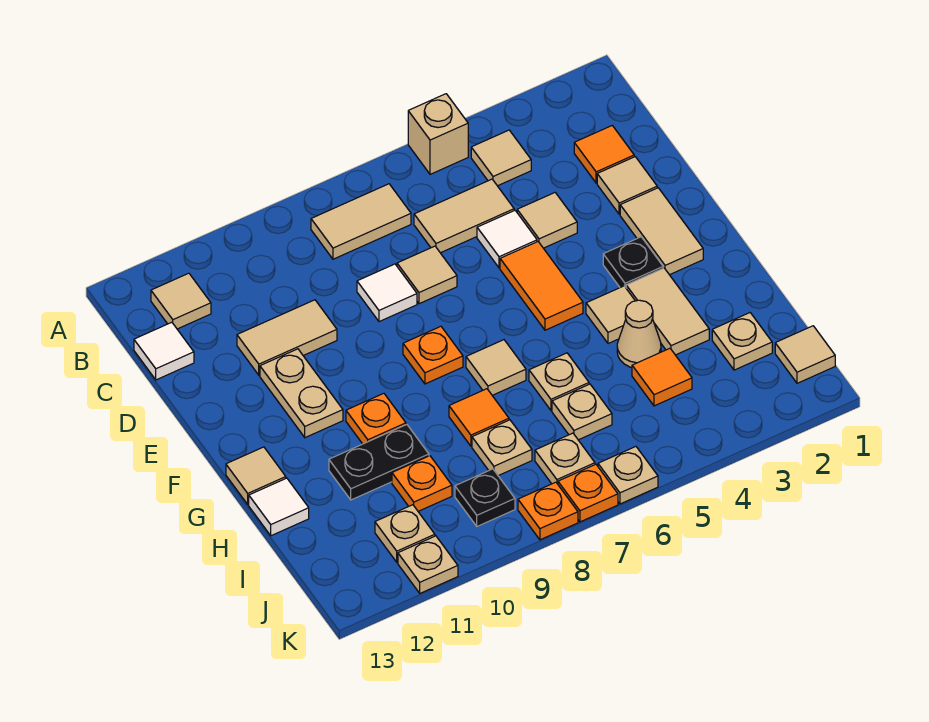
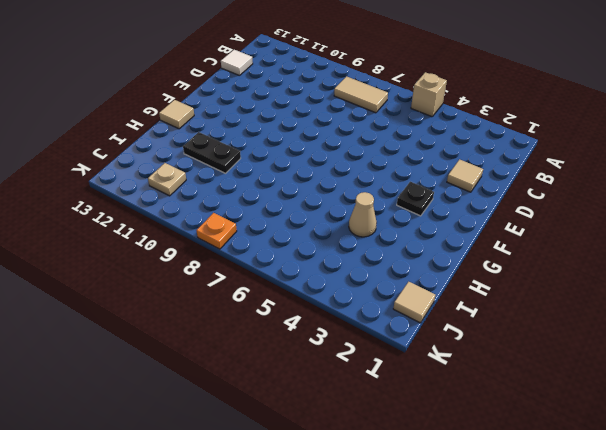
none -> tan tile B4 level 1
none -> tan tile B12 level 1
none -> orange tile C2 level 1
none -> tan tile C5:C6 level 1

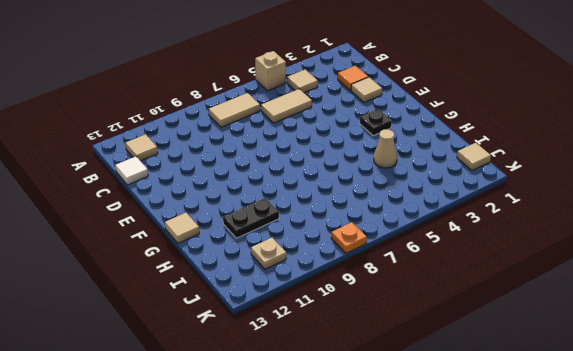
none -> tan tile D4 level 1
none -> white tile D5 level 1
none -> tan tile D7 level 1
none -> white tile D8 level 1

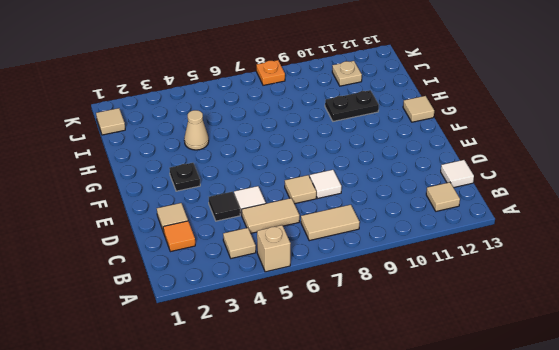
black tile D4 level 1 -> tan tile D4 level 1
none -> tan tile D10:D11 level 1
none -> tan tile E2:F2 level 1
none -> orange tile E5:F5 level 1
none -> tan plate E11:F11 level 1

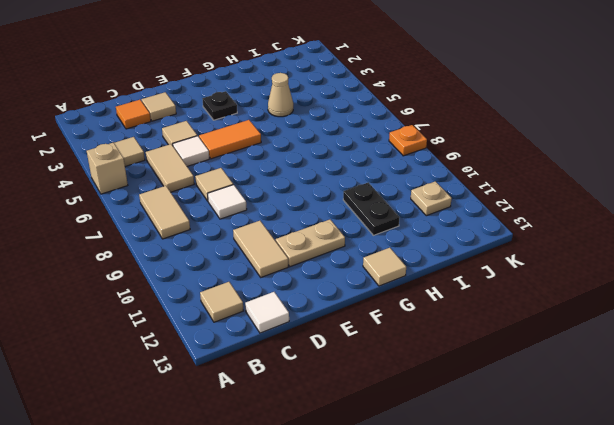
none -> tan tile E2:F2 level 1
none -> orange plate F8 level 1
none -> tan tile G3:H3 level 1
none -> tan tile G4 level 1

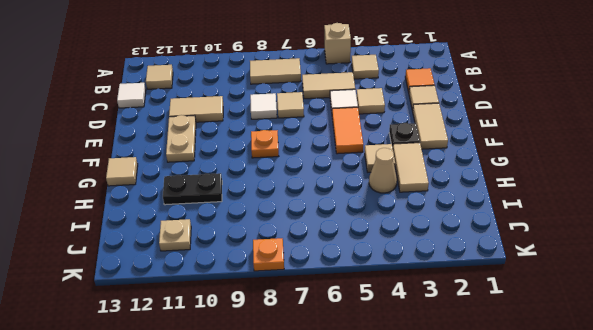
none -> tan tile G7 level 1
none -> orange plate G10 level 1
none -> tan plate H6 level 1
none -> orange tile H8 level 1

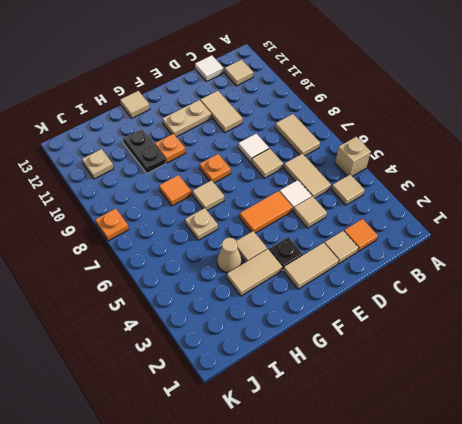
none -> white tile H13 level 1
none -> tan plate I2 level 1
none -> orange tile I4 level 1
none -> tan plate I6 level 1

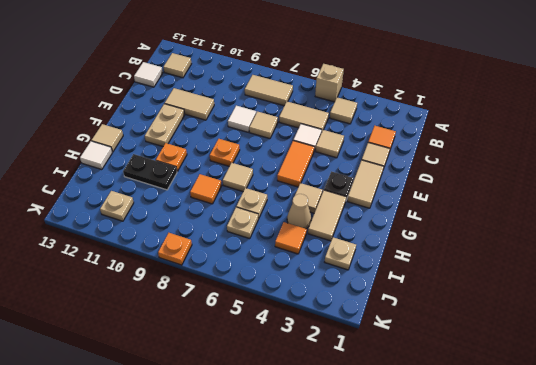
none -> tan plate I8 level 1
none -> orange plate I10 level 1
none -> tan tile J1 level 1
none -> tan plate J7 level 1

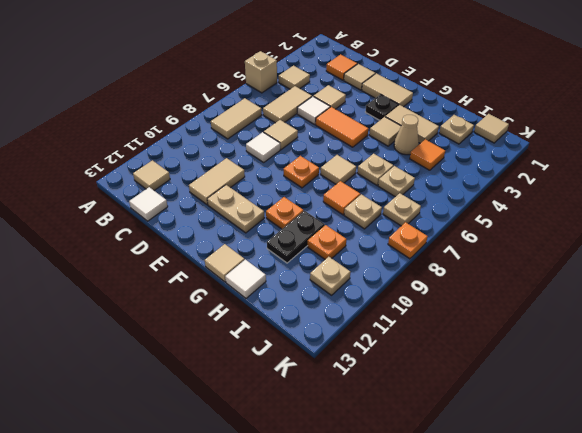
none -> black plate J9 level 1
none -> tan plate K6 level 1
none -> orange plate K7 level 1
none -> tan plate K11 level 1

